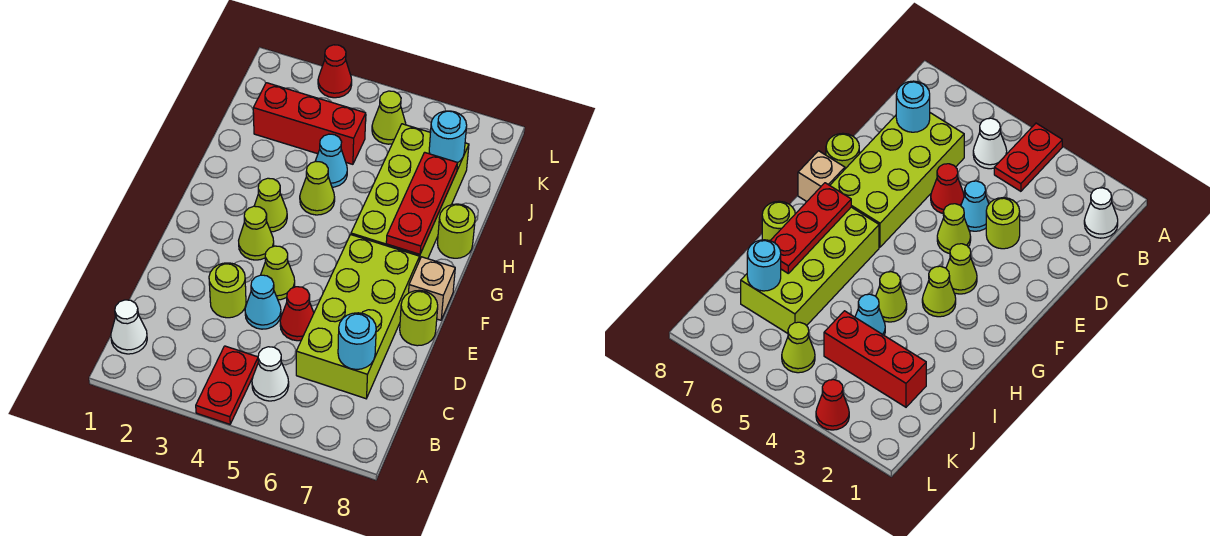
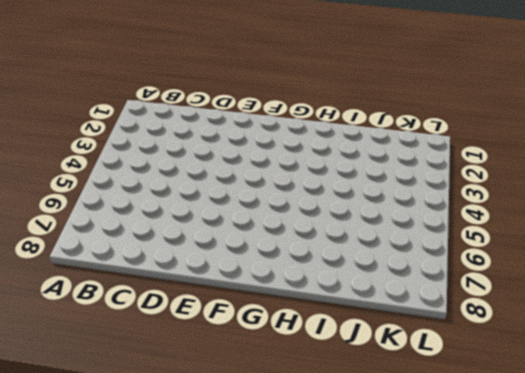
none -> red plate A4:B4 level 1
none -> white cone B1 level 1
none -> white cone B5 level 1

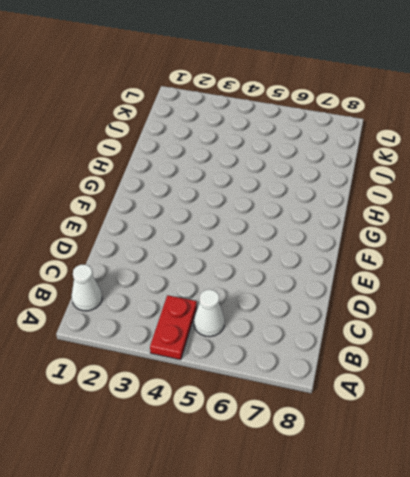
none -> lime brick C6:F7 level 1
none -> lime round brick D3 level 1
none -> cyan cone D4 level 1

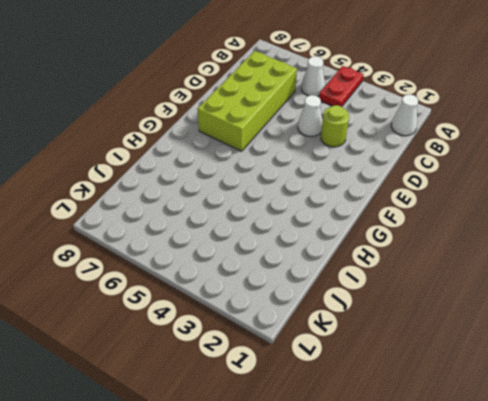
white cone D4 level 1 -> cyan cone D4 level 1
none -> red cone D5 level 1
none -> lime cone E4 level 1
none -> lime round brick E8 level 1

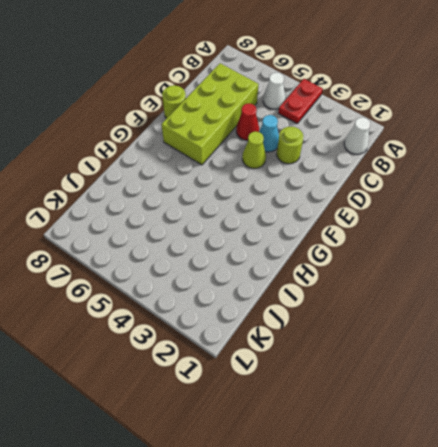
none -> lime cone F3 level 1
none -> tan brick F8 level 1
none -> lime cone G3 level 1

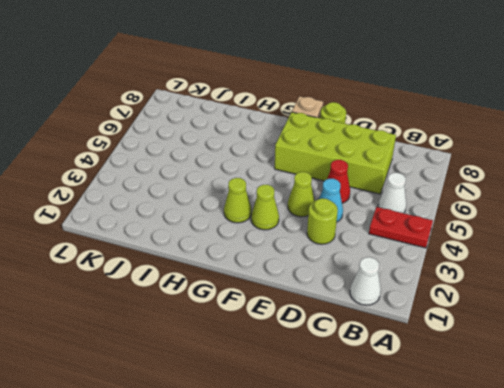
none -> lime brick G6:J7 level 1
none -> lime cone H4 level 1
none -> lime round brick H8 level 1

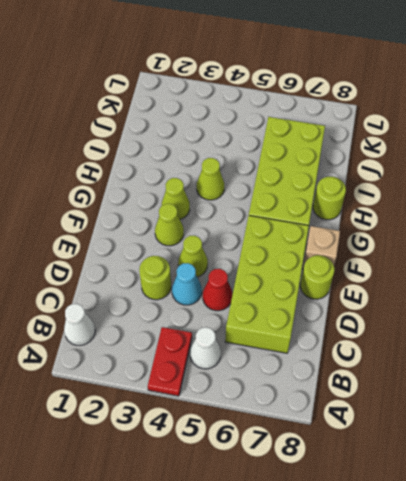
none -> cyan cone I4 level 1
none -> red brick J2:J4 level 1
none -> lime cone K5 level 1

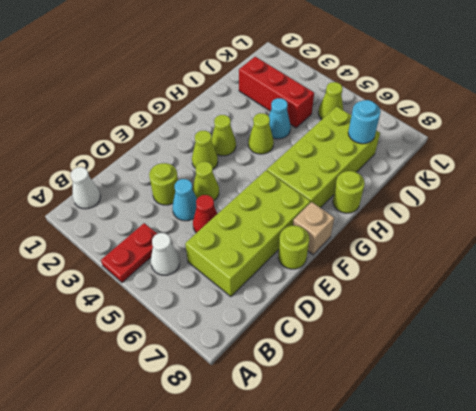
none -> red cone L3 level 1
none -> cyan round brick C7 level 2
none -> red plate G7:I7 level 2

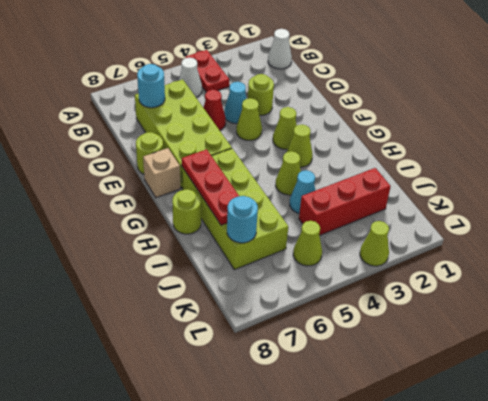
lime cone L3 level 1 -> red cone L3 level 1

